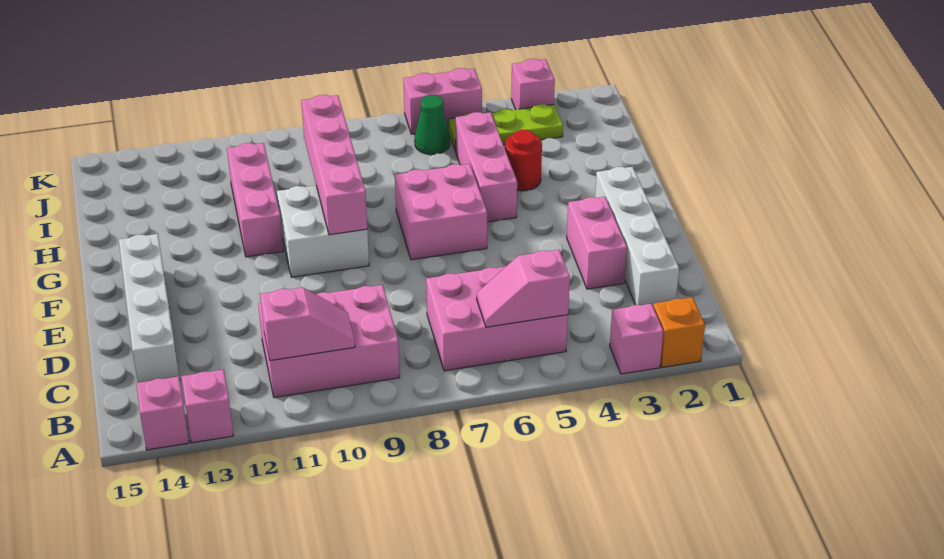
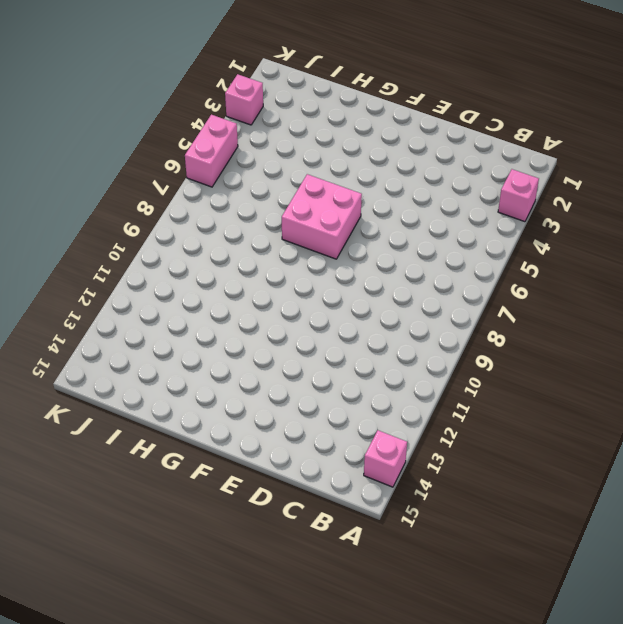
none -> orange brick A2 level 1
none -> pink brick A13 level 1
none -> pink brick B5:C7 level 1

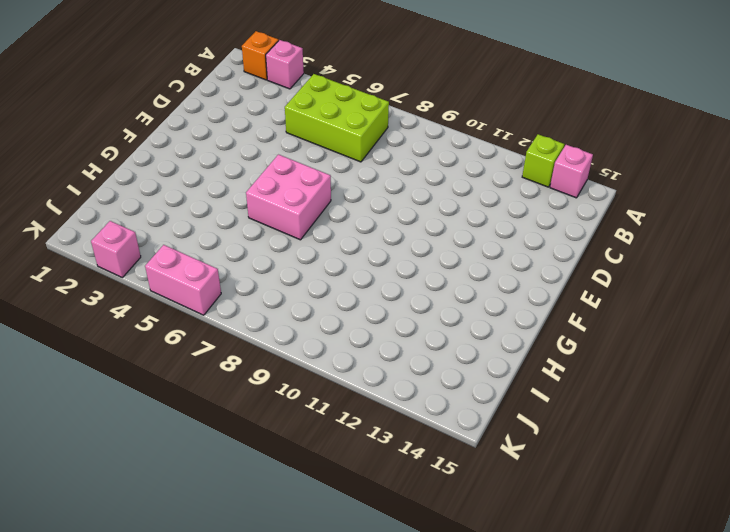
lime brick A13 level 1 -> pink brick A13 level 1
lime brick B5:C7 level 1 -> pink brick B5:C7 level 1
none -> pink brick B9:C11 level 1
none -> white brick C2:F2 level 1
none -> white brick C14:F14 level 1

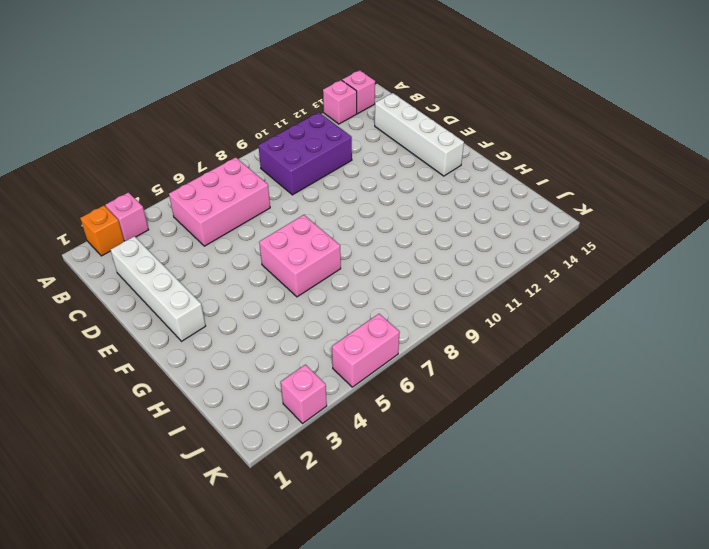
purple brick B9:C11 level 1 -> pink brick B9:C11 level 1
none -> pink brick D3:E3 level 1
none -> white brick F9:G10 level 1
none -> pink brick G5:I5 level 1

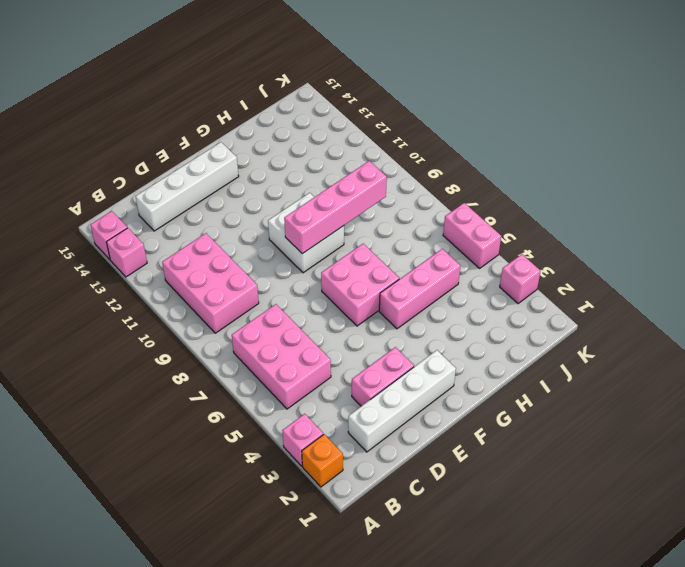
none -> pink brick G11:I11 level 1
none -> red round brick H4 level 1
none -> lime plate J3:J5 level 1

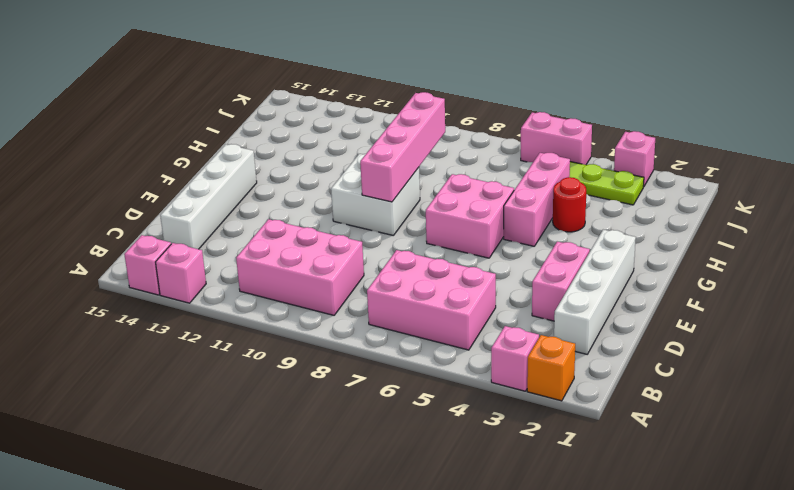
none -> pink brick G11:I11 level 1
none -> green cone J6 level 1
none -> pink slope B5:B6 level 2 top 5

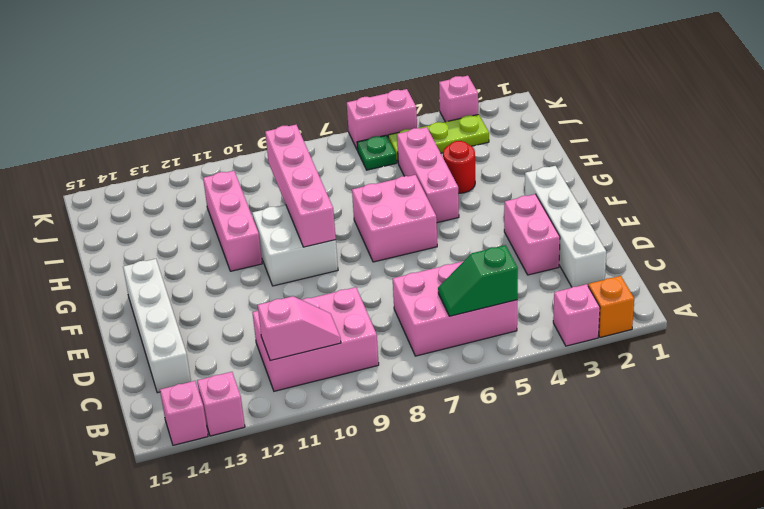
green slope B5:B6 level 2 top 5 -> pink slope B5:B6 level 2 top 5
green plate J6 level 1 -> green cone J6 level 1

